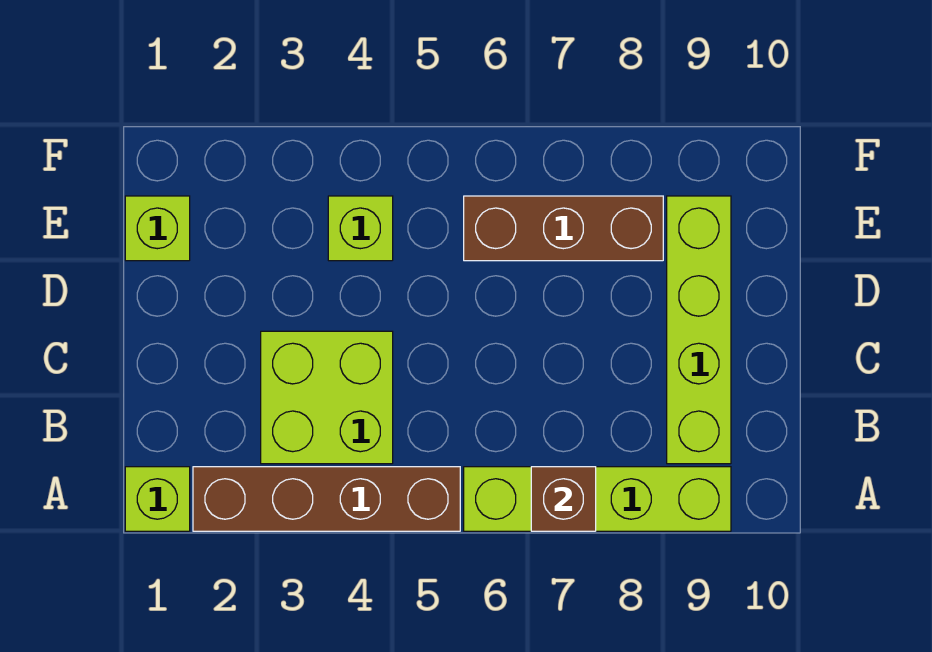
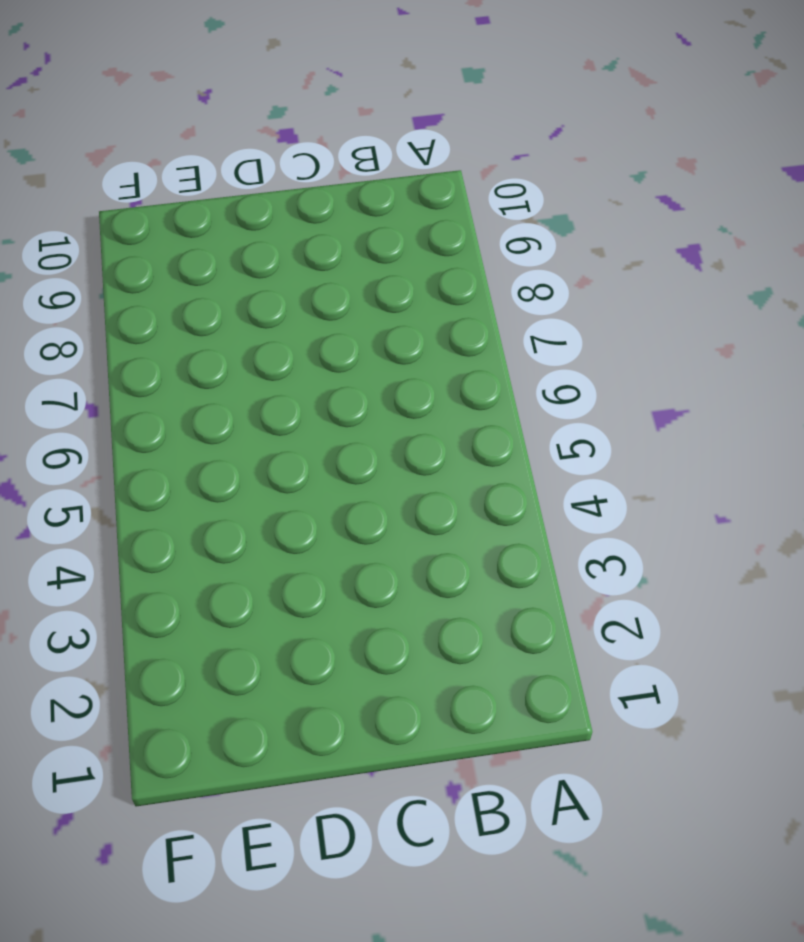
none -> lime brick A1 level 1
none -> brown brick A2:A5 level 1

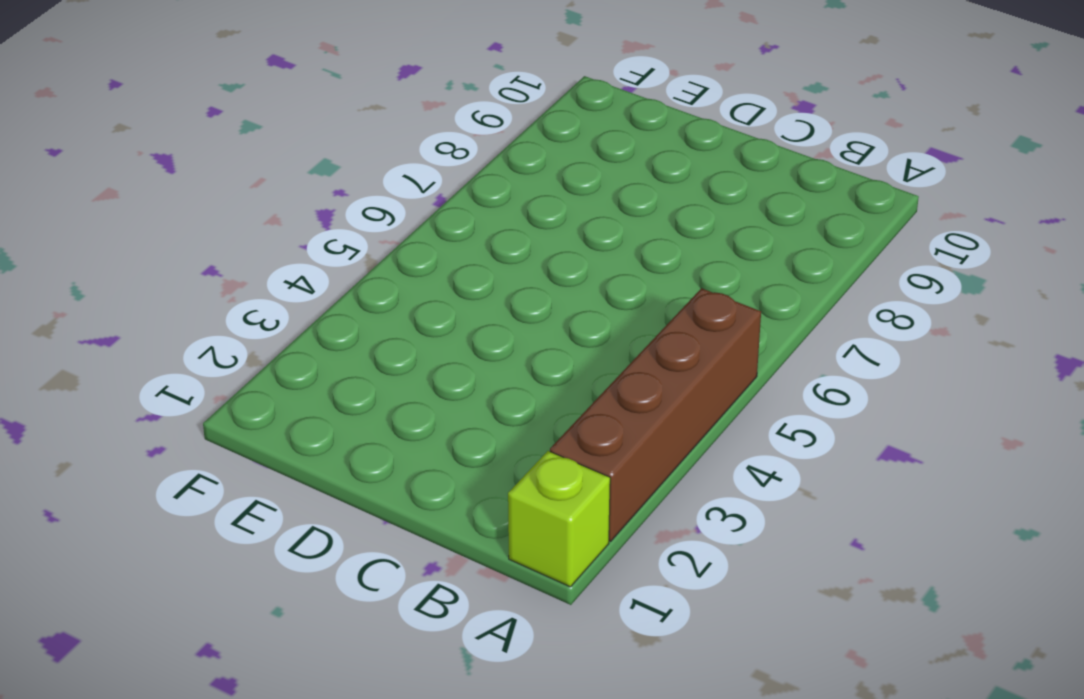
none -> lime brick A6:A9 level 1
none -> lime brick B3:C4 level 1

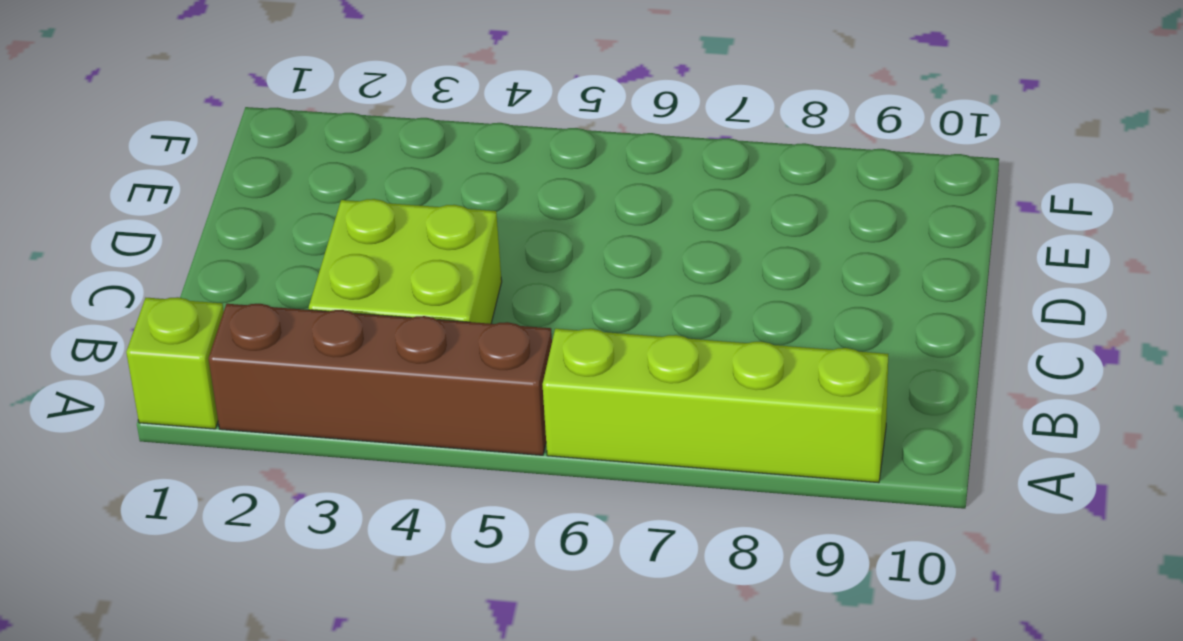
none -> lime brick B9:E9 level 1
none -> lime brick E1 level 1

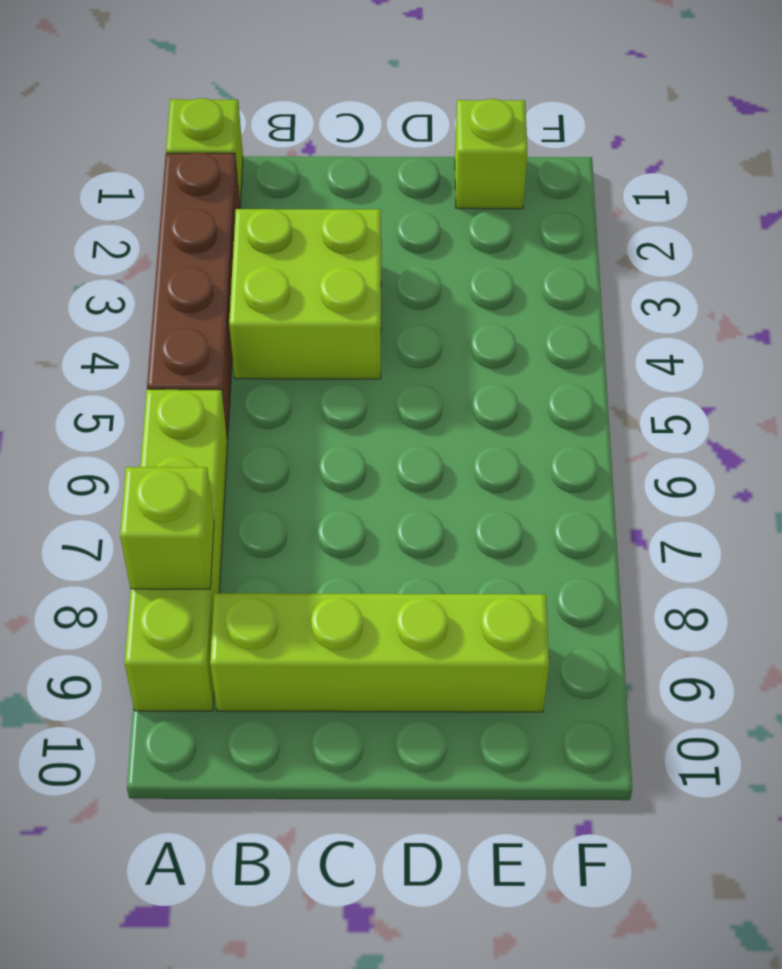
lime brick A8 level 2 -> lime brick E4 level 1
none -> brown brick E6:E8 level 1
none -> brown brick A7 level 2

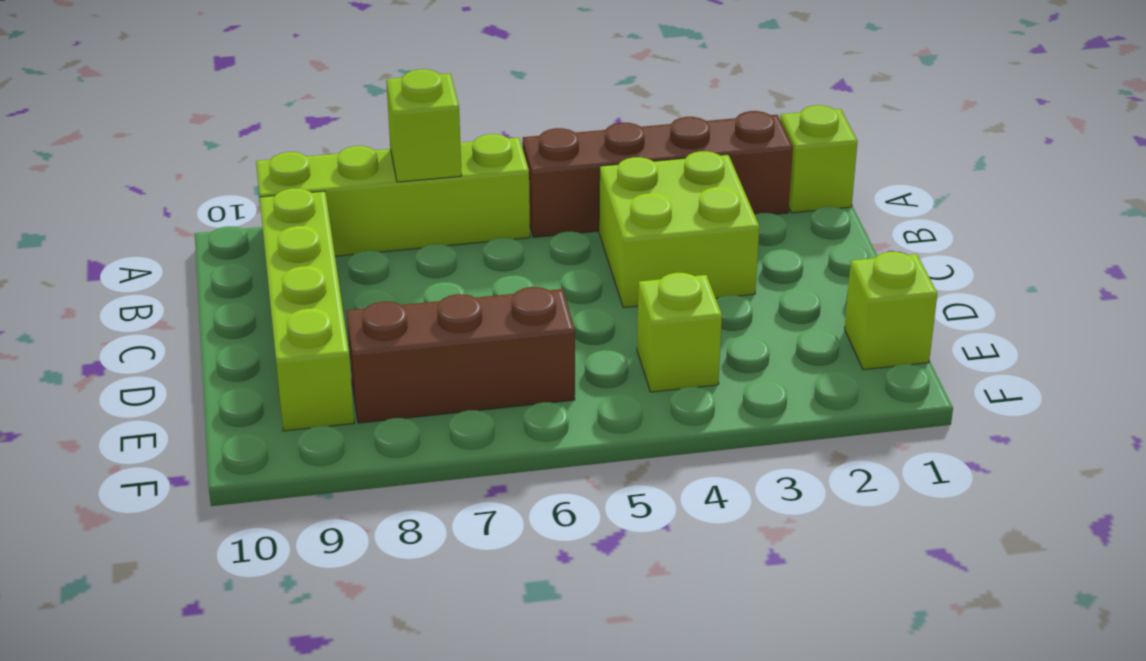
lime brick A7 level 2 -> brown brick A7 level 2

